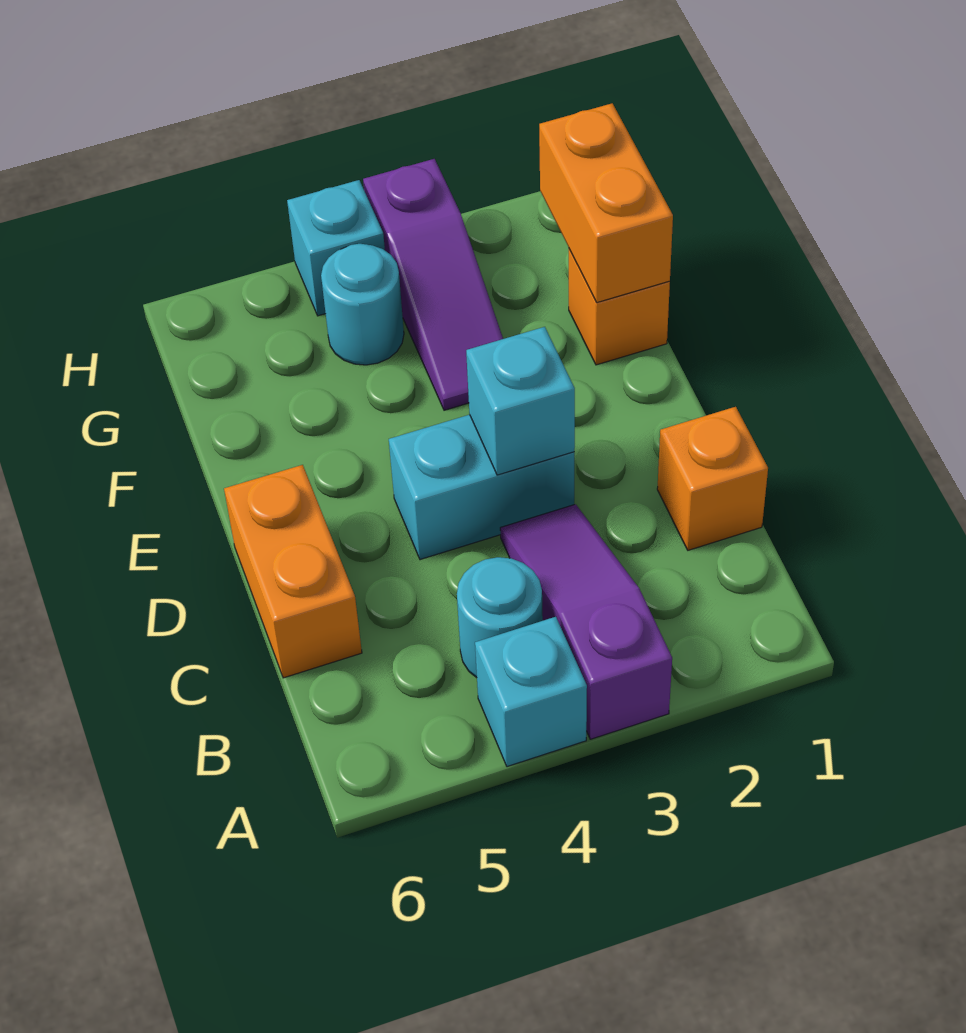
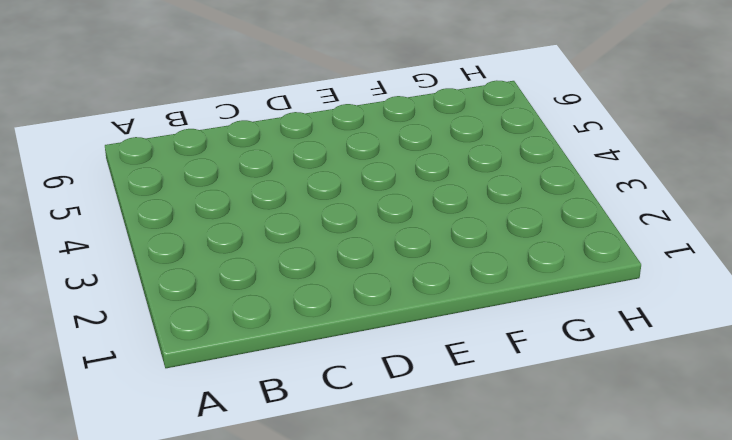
none -> purple slope A3:C3 level 1 top A
none -> cyan brick A4 level 1
none -> cyan round brick B4 level 1

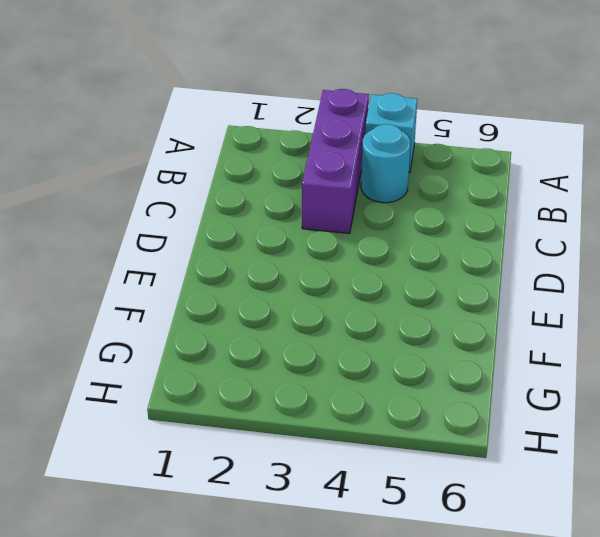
purple brick A3:C3 level 1 -> purple slope A3:C3 level 1 top A
none -> orange brick C1 level 1
none -> orange brick C6:D6 level 1
none -> cyan brick D3:D4 level 1

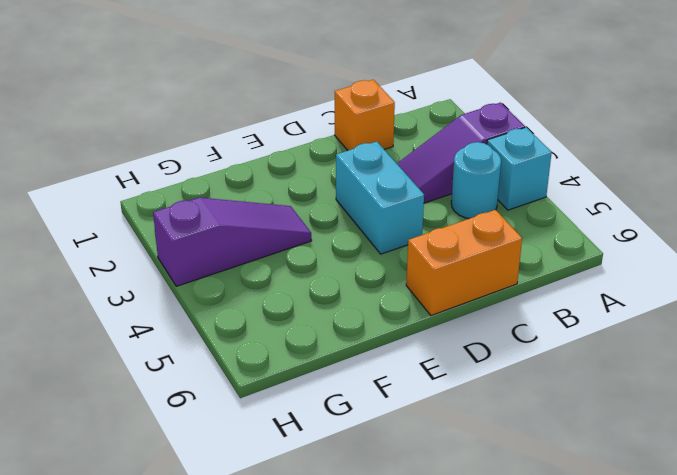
none -> orange brick F1 level 1
none -> cyan round brick G4 level 1
none -> cyan brick H4 level 1

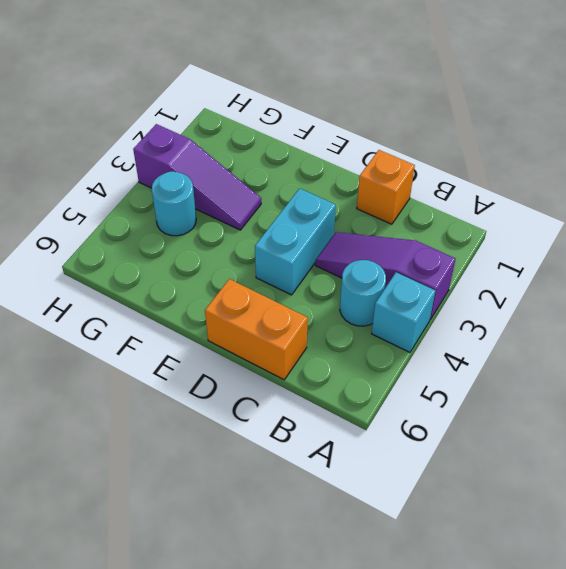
none -> orange brick F1 level 1
none -> cyan brick H4 level 1
none -> cyan brick D3 level 2

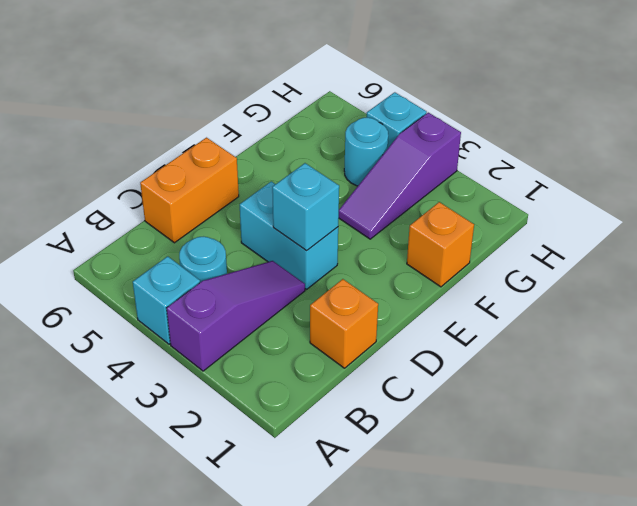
none -> orange brick F1:G1 level 2

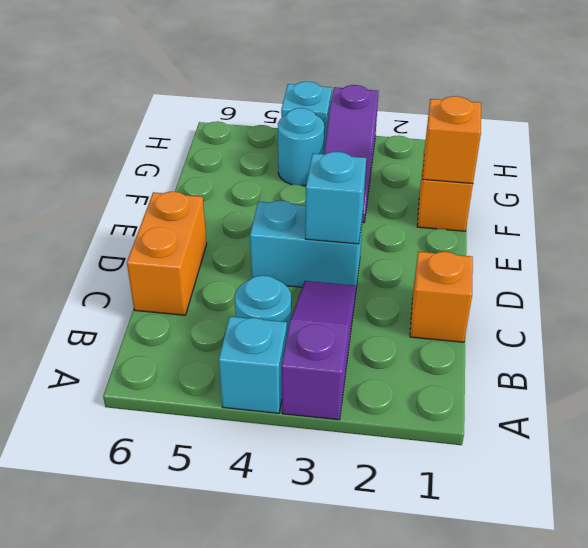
orange brick F1 level 2 -> orange brick F1:G1 level 2

